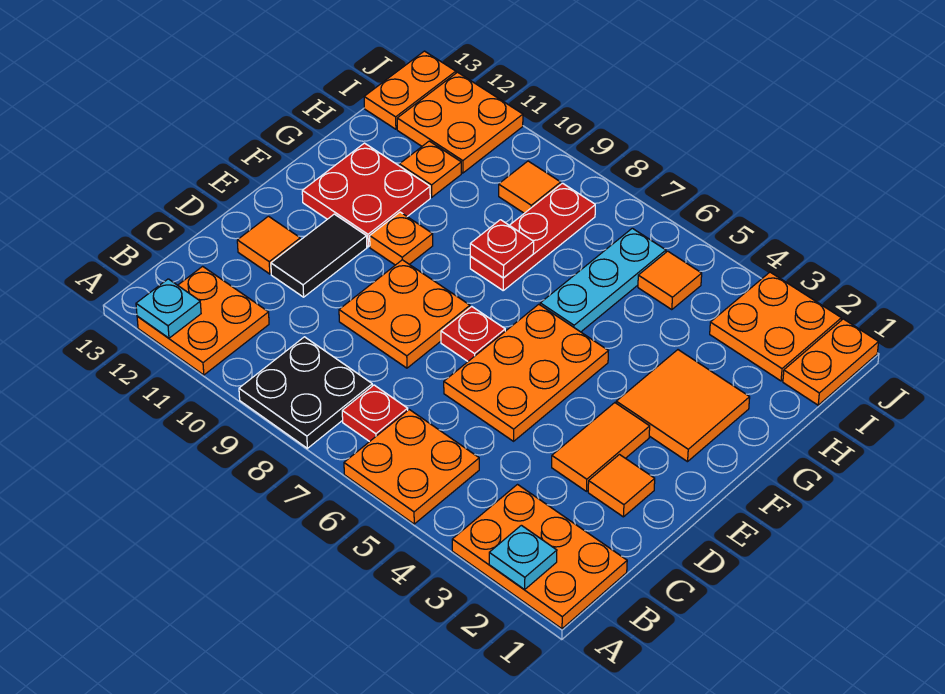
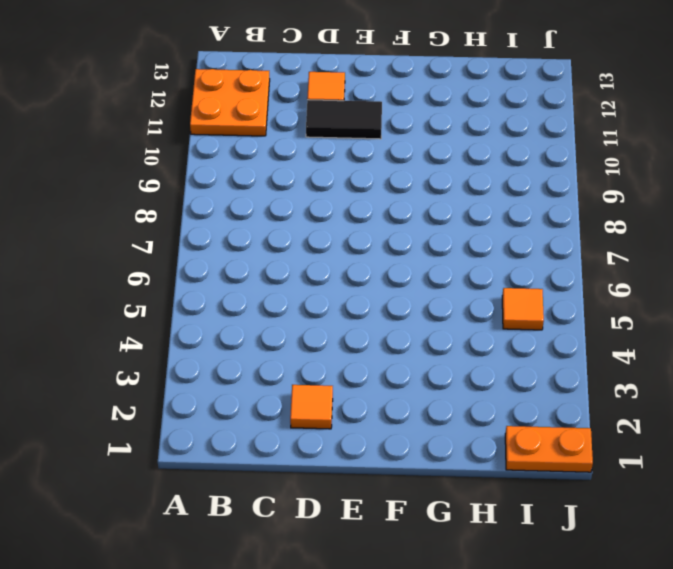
none -> orange plate A1:B3 level 1
none -> orange plate A5:B6 level 1
none -> black plate A8:B9 level 1

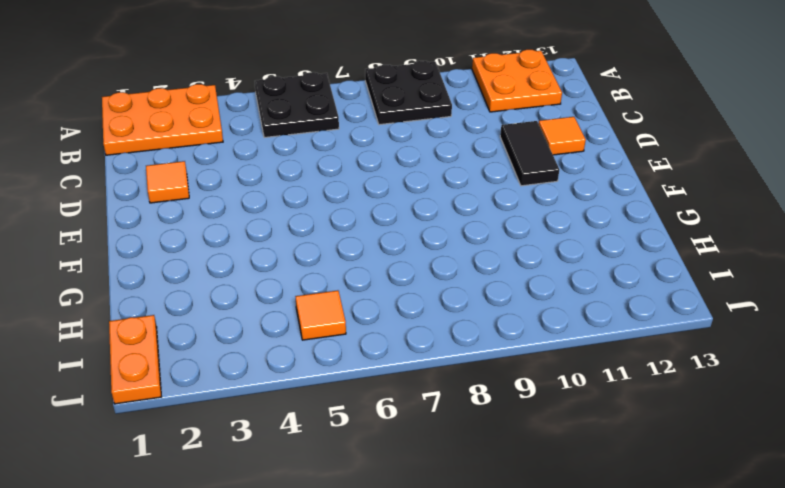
black plate A5:B6 level 1 -> orange plate A5:B6 level 1
none -> red plate B7 level 1
none -> orange tile D3:E3 level 1
none -> orange plate D5:F6 level 1

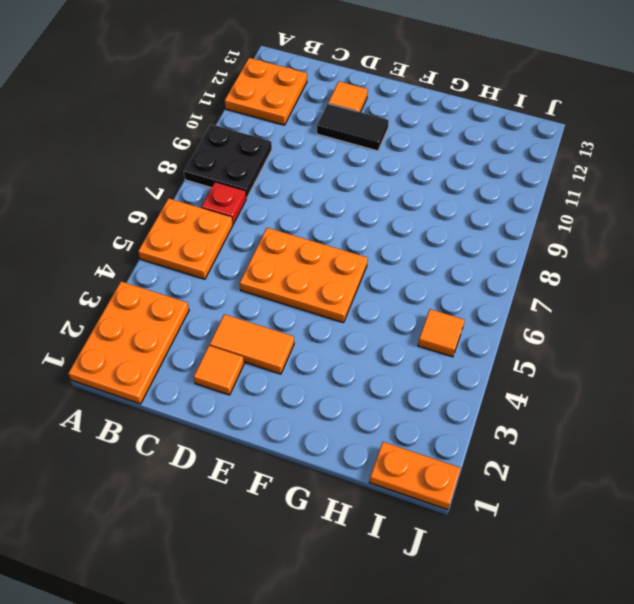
none -> orange plate D8:E9 level 1
none -> red plate E7 level 1
none -> orange tile F2:G3 level 1

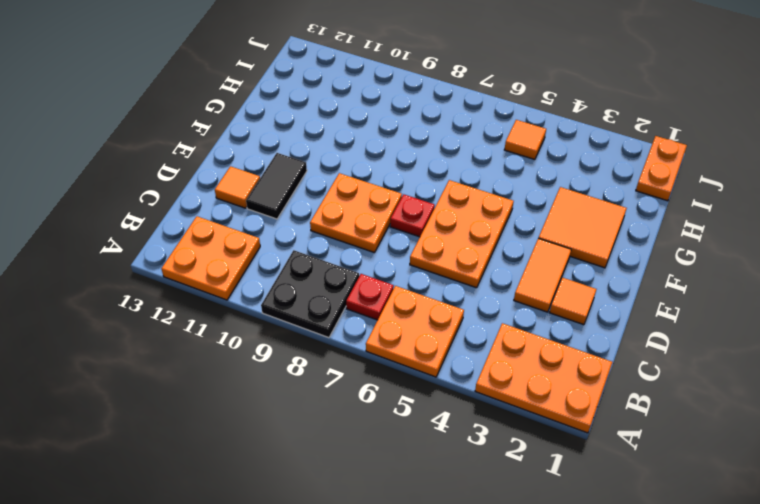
none -> orange plate F10 level 1
none -> red plate F11:G12 level 1
none -> cyan plate G6:I6 level 1

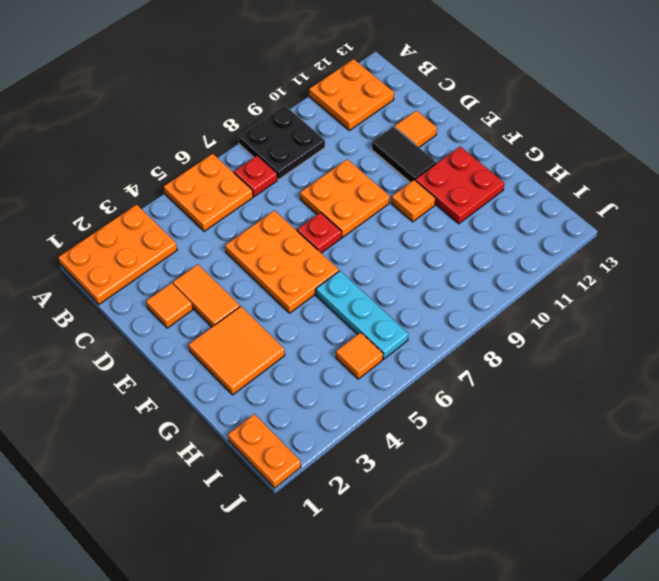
none -> red plate G8:I8 level 1
none -> orange plate H11 level 1
none -> orange plate I2:J3 level 1

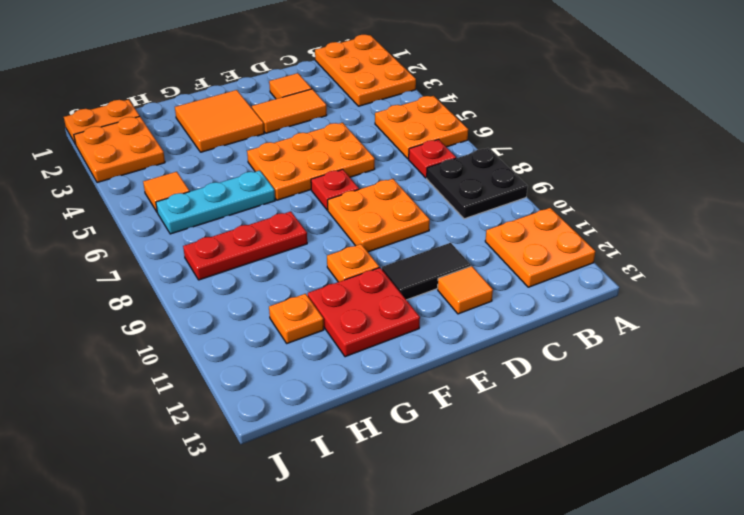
none -> orange tile I9 level 1
none -> orange plate I11:J12 level 1
none -> orange plate I13:J13 level 1

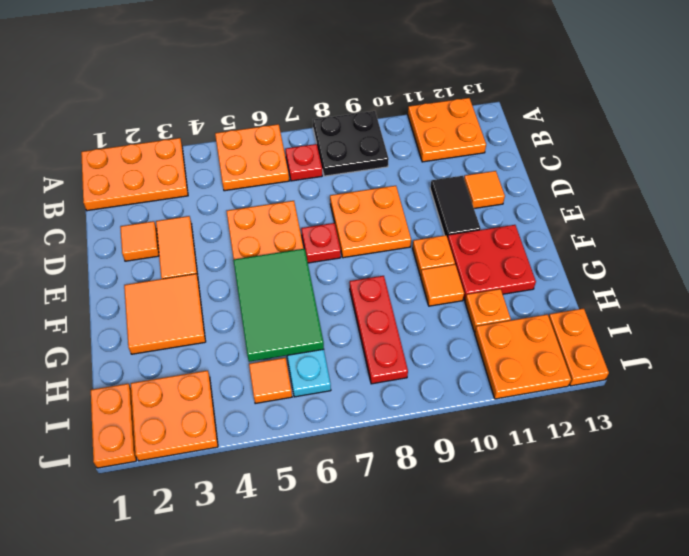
green tile F5:H6 level 2 -> none
orange tile G10 level 1 -> orange tile I9 level 1
none -> cyan plate A2 level 2
none -> cyan plate A12 level 2
none -> red plate G8 level 2

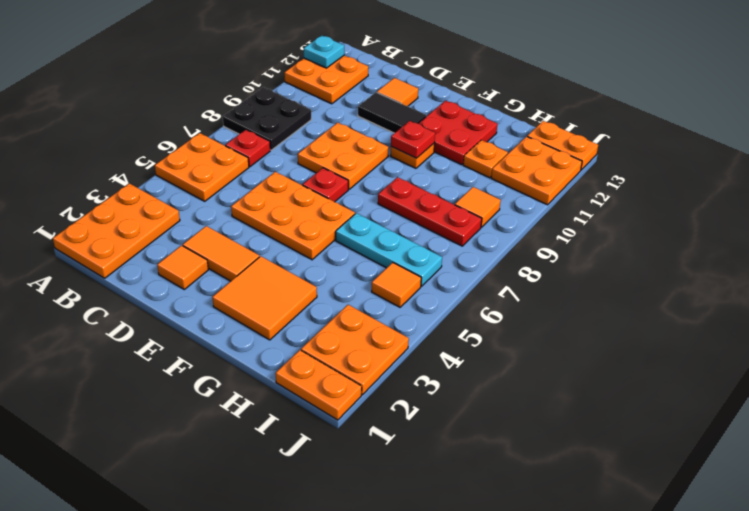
red plate F10 level 2 -> red plate G8 level 2
none -> cyan plate A2 level 2

